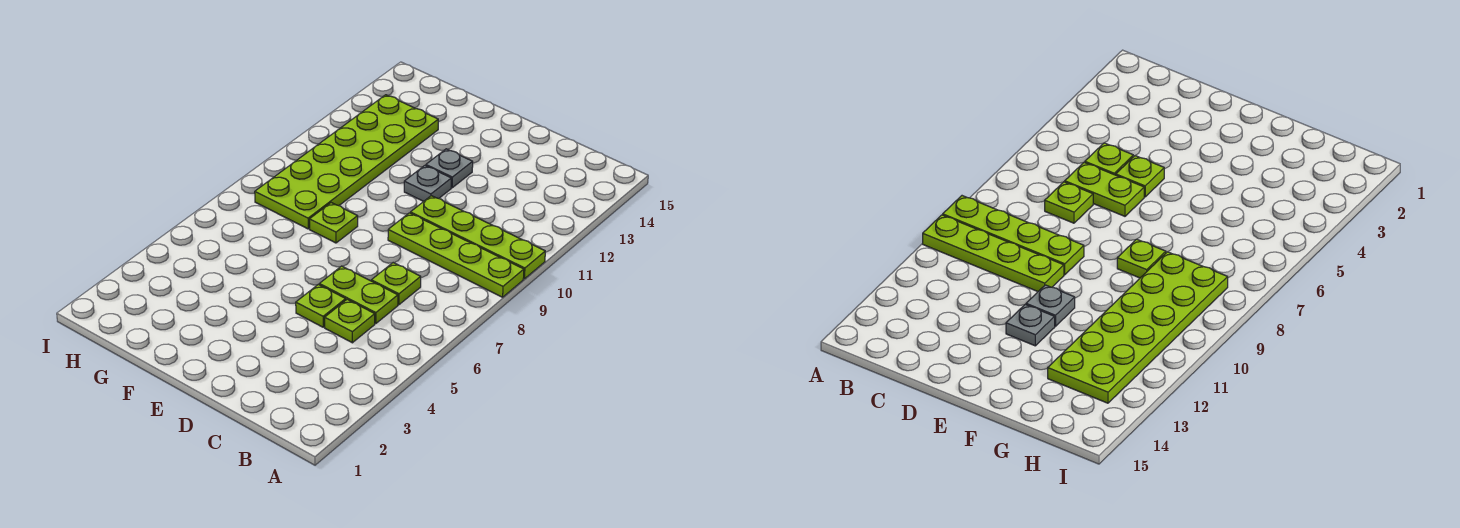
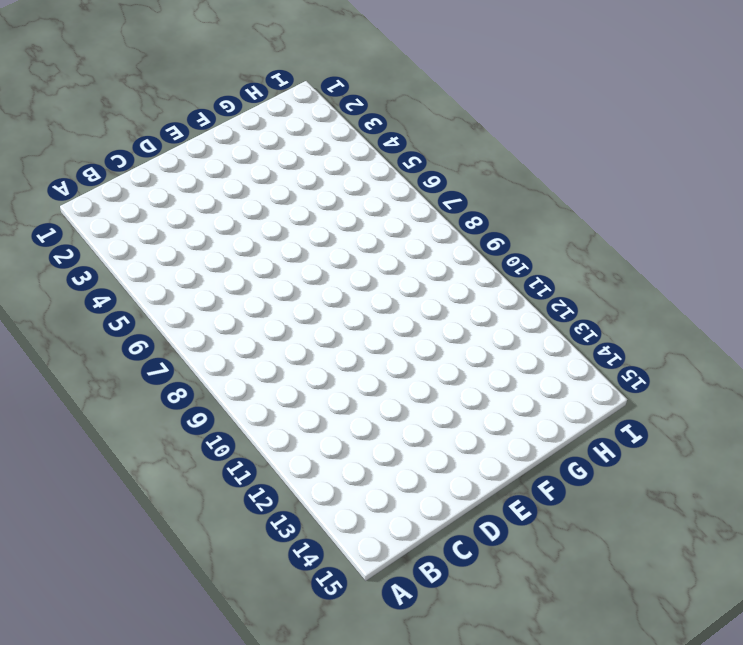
none -> lime plate A9:D9 level 1
none -> lime plate A10:D10 level 1

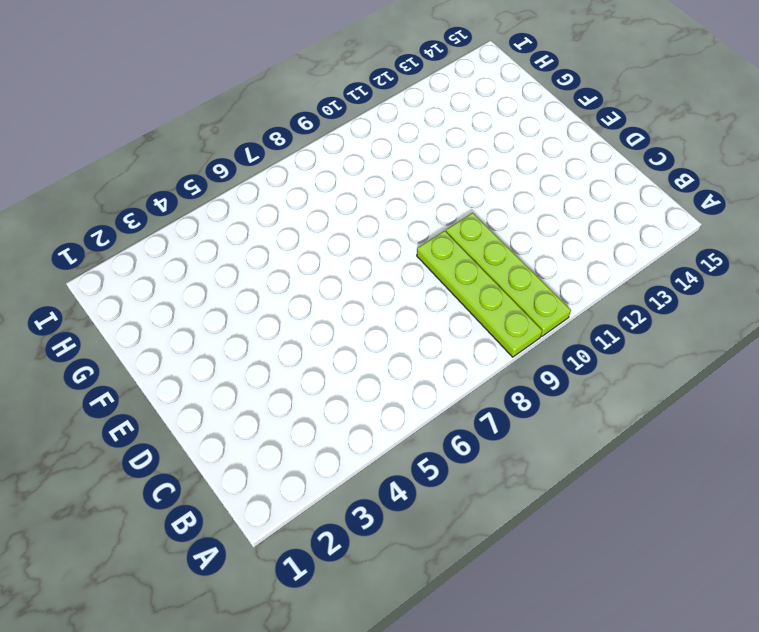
none -> lime plate C5 level 1
none -> lime plate C6:D6 level 1

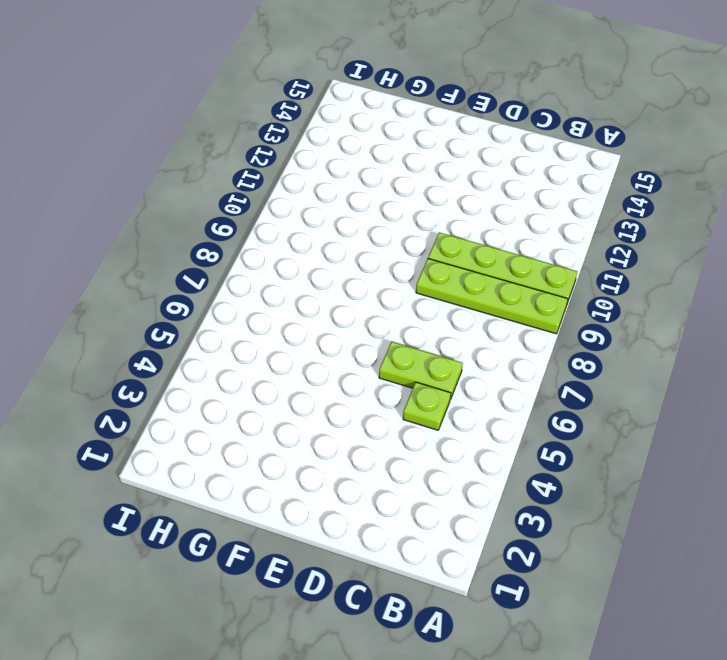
none -> lime plate C7 level 1
none -> lime plate D5 level 1

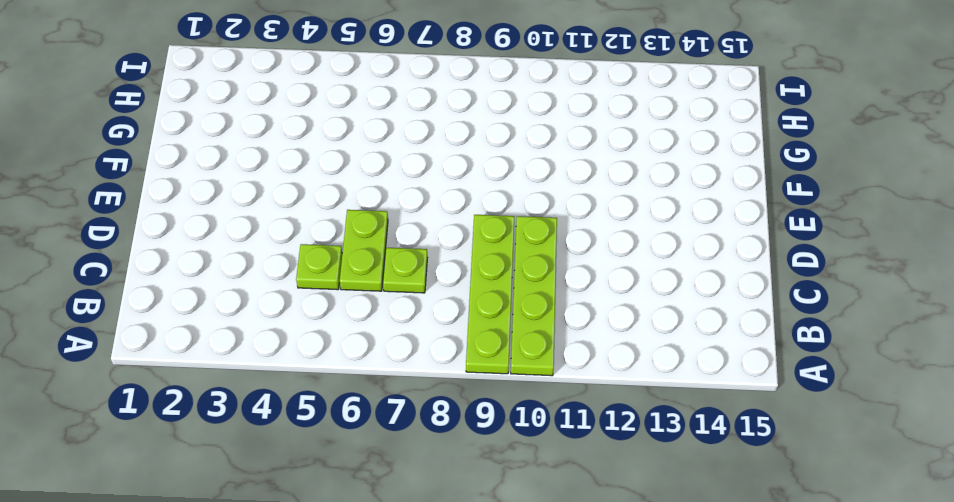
none -> lime plate D5 level 1
none -> grey plate E11 level 1

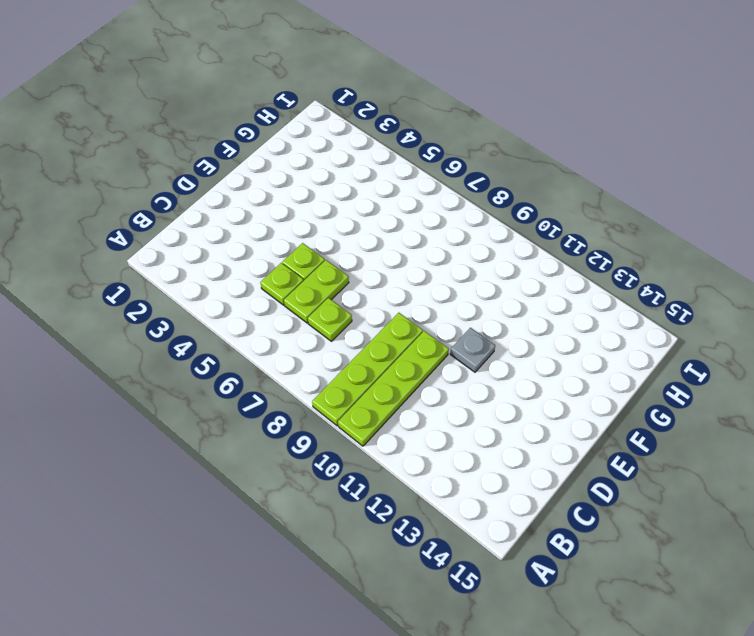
none -> grey plate E12 level 1
none -> lime plate F8 level 1

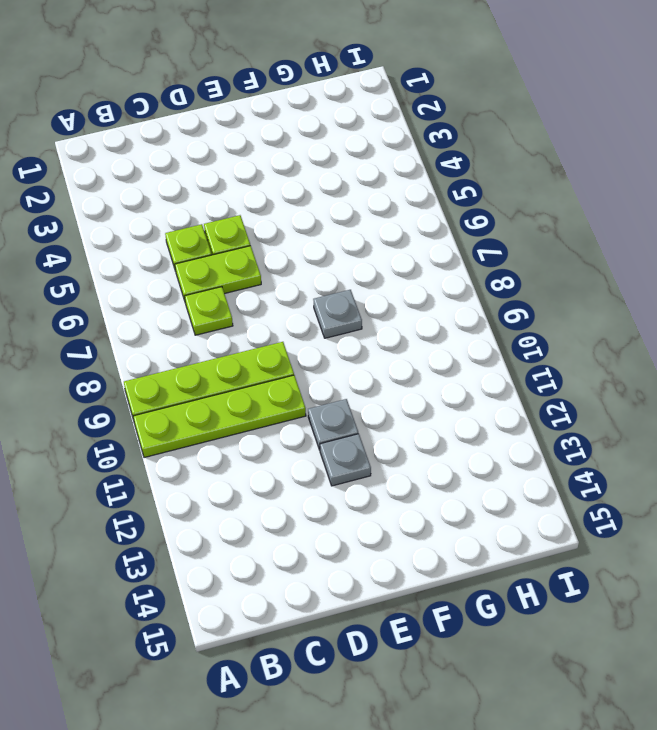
grey plate F8 level 1 -> lime plate F8 level 1
none -> lime plate G8:H13 level 1

